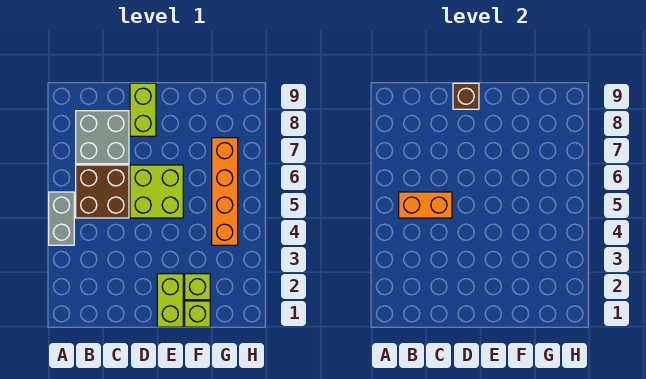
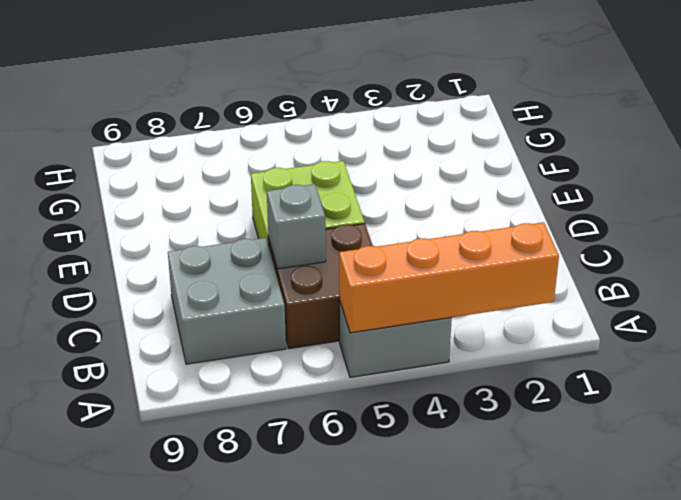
orange brick A2:A5 level 2 -> orange brick G4:G7 level 1
grey brick C6 level 2 -> none
none -> lime brick D8:D9 level 1
none -> lime brick E1:E2 level 1

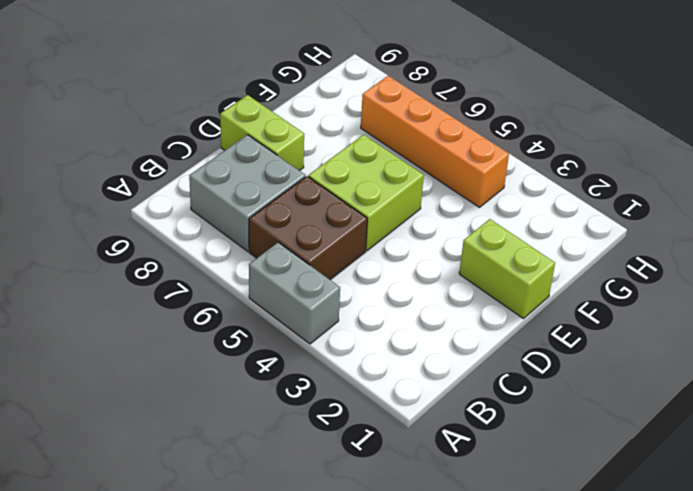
none -> lime brick F1 level 1
none -> lime brick F2 level 1

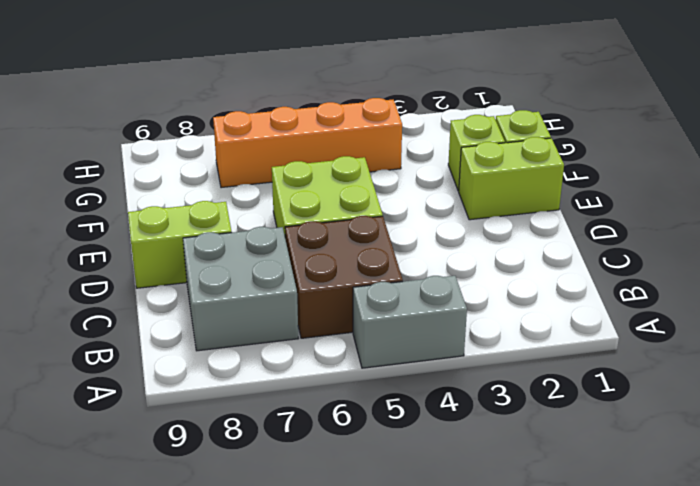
none -> orange brick B5:C5 level 2
none -> brown brick D9 level 2

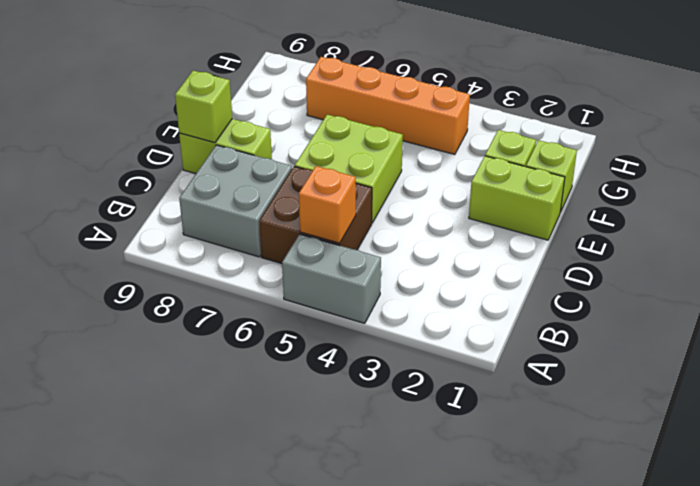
orange brick B5 level 2 -> orange brick B5:C5 level 2
lime brick D9 level 2 -> brown brick D9 level 2

